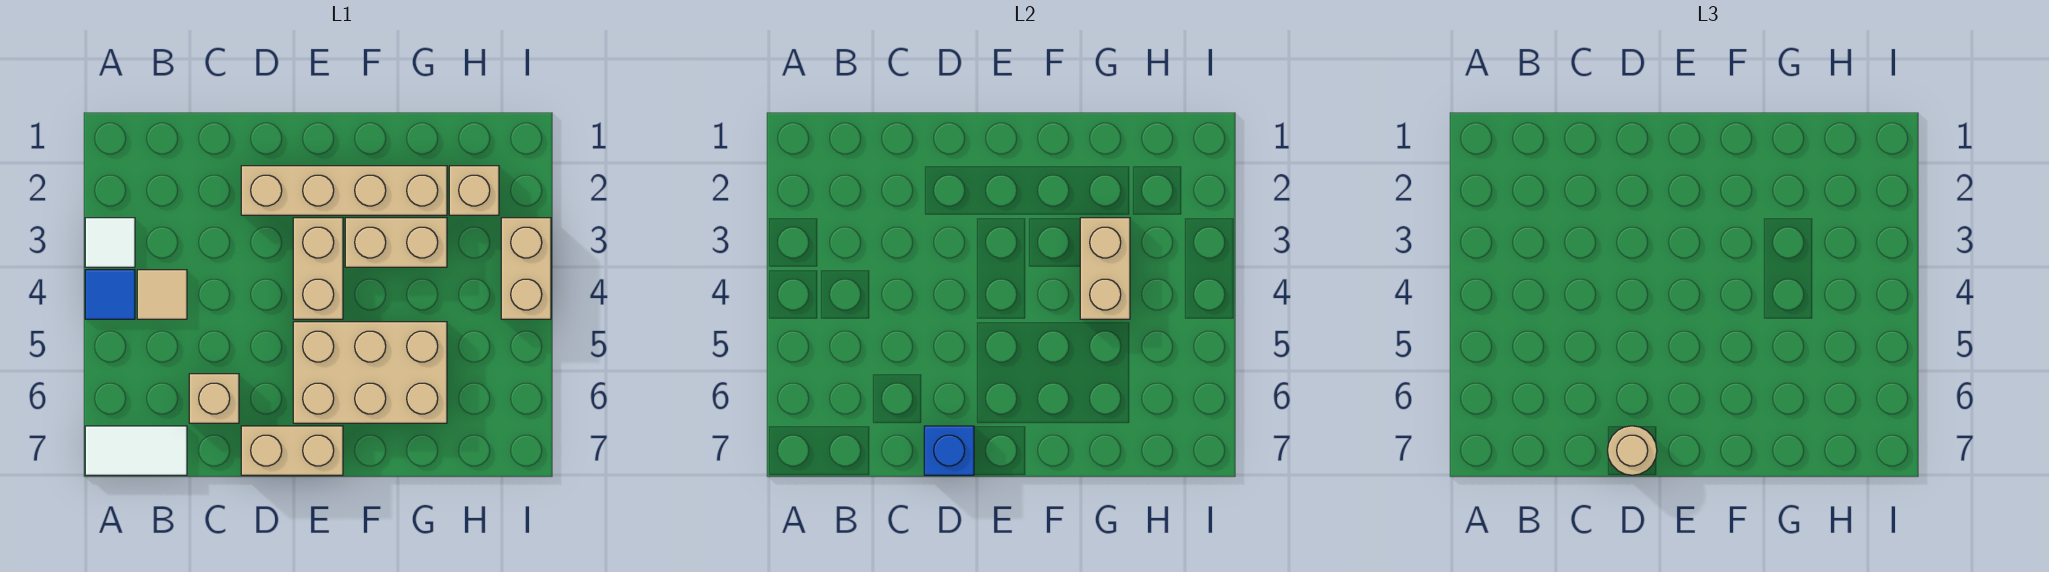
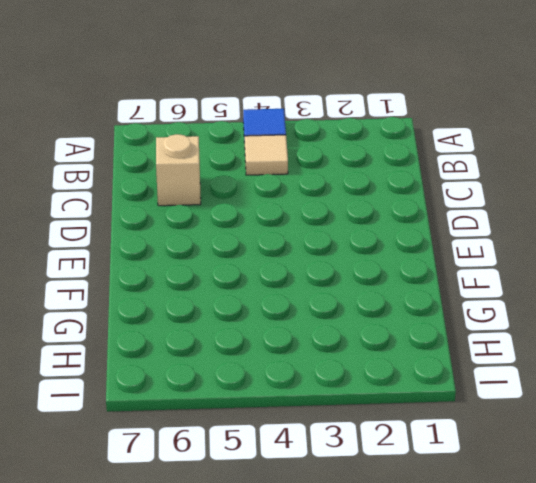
none -> white tile A3 level 1
none -> white tile A7:B7 level 1
none -> tan brick D2:G2 level 1

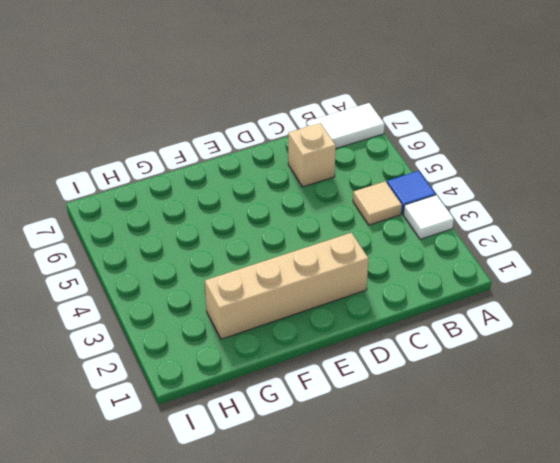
none -> tan brick D7:E7 level 1
none -> tan brick E3:E4 level 1
none -> tan brick E5:G6 level 1

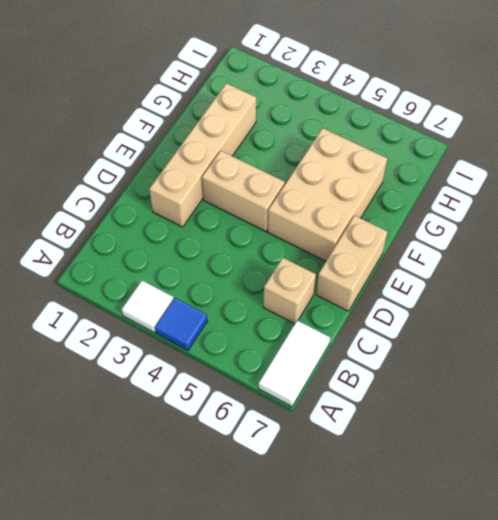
none -> tan tile B4 level 1
none -> tan brick F3:G3 level 1
none -> tan brick H2 level 1

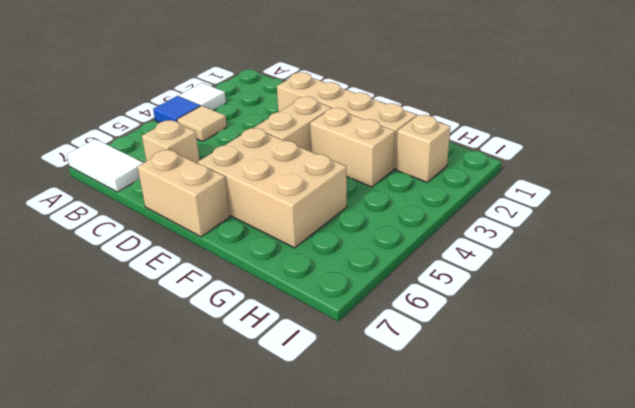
none -> tan brick I3:I4 level 1
none -> blue brick D7 level 2
none -> tan brick G3:G4 level 2

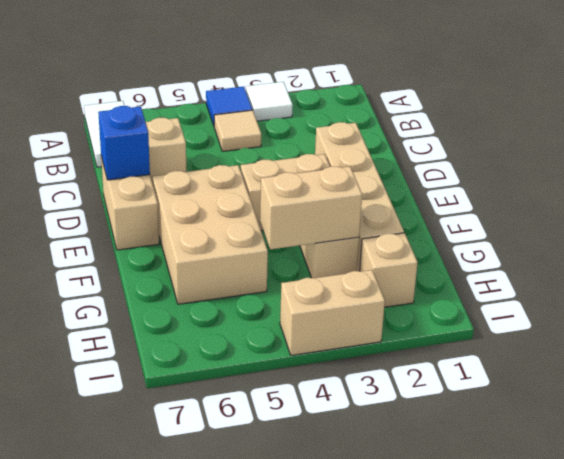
none -> tan round brick D7 level 3

